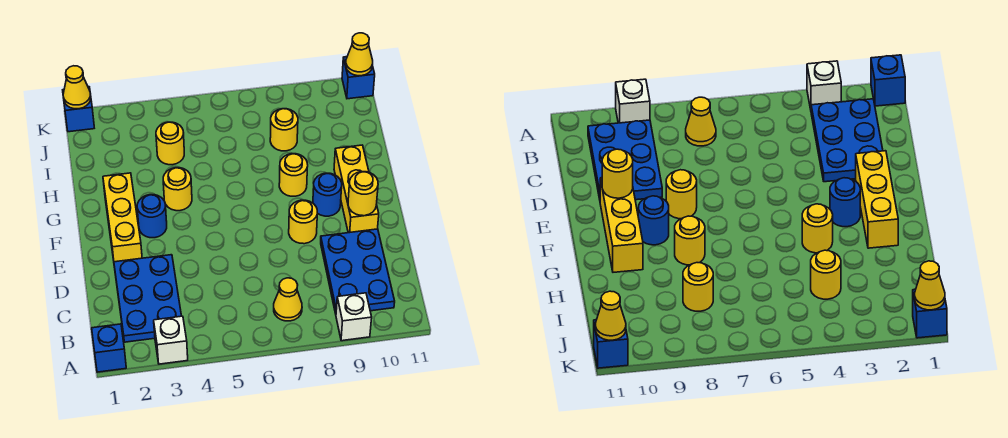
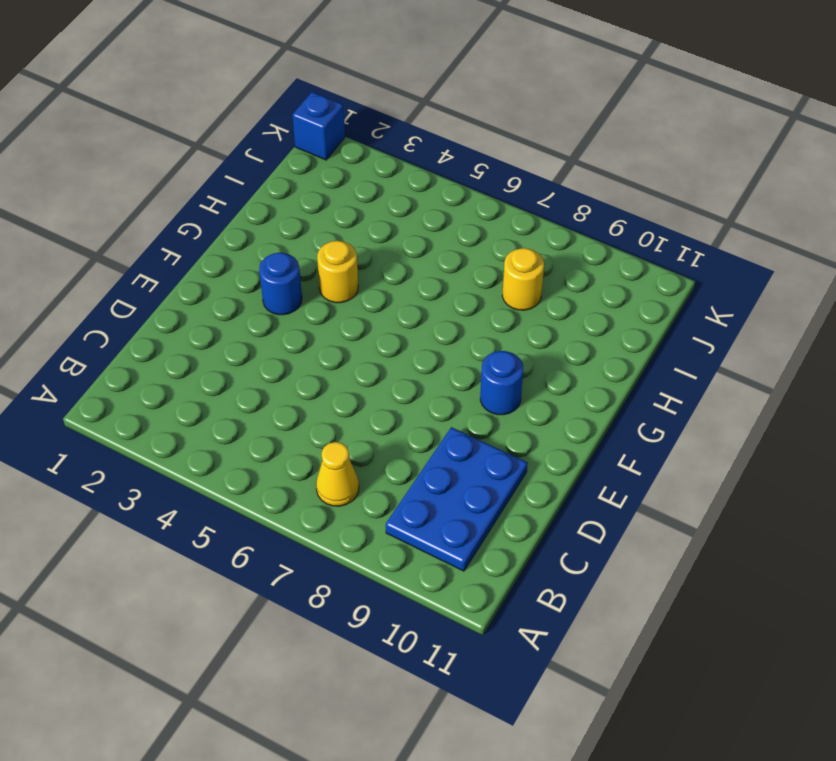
none -> blue brick A1 level 1
none -> white brick A3 level 1
none -> white brick A9 level 1

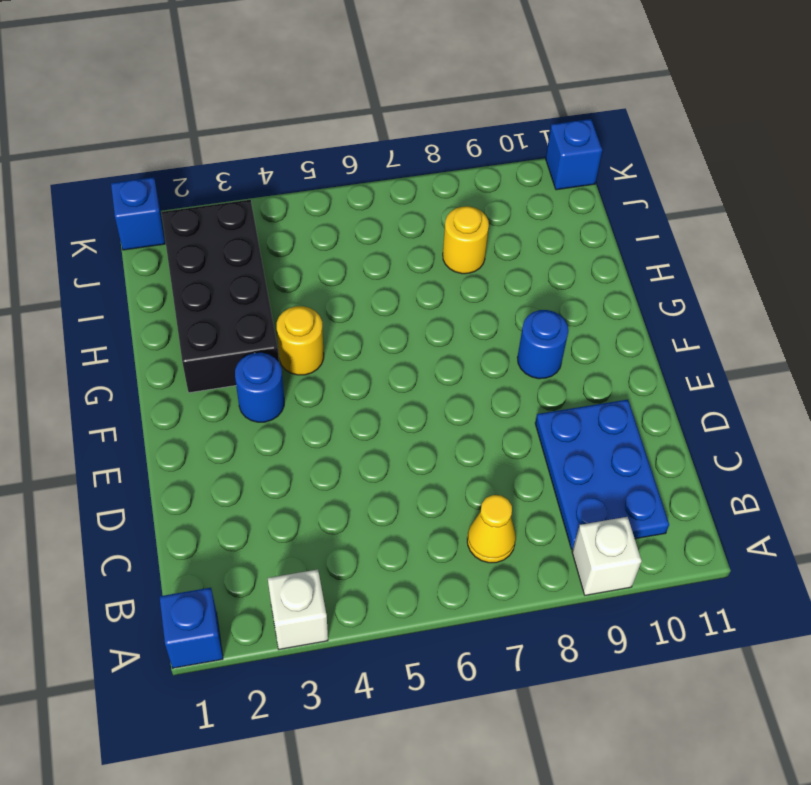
black brick G2:J3 level 1 -> yellow brick E2:G2 level 1
none -> blue plate B2:D3 level 1
none -> yellow round brick E8 level 1
none -> yellow brick E10:G10 level 1

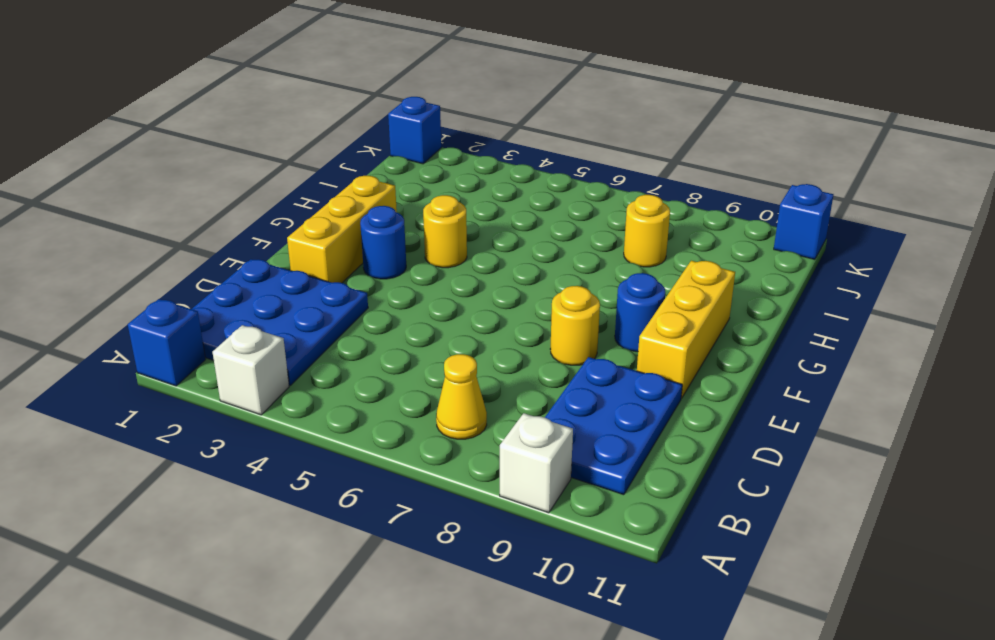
blue plate B1:D3 level 1 -> blue plate B2:D3 level 1
none -> yellow round brick G8 level 1
none -> yellow round brick I4 level 1
none -> yellow round brick E10 level 2

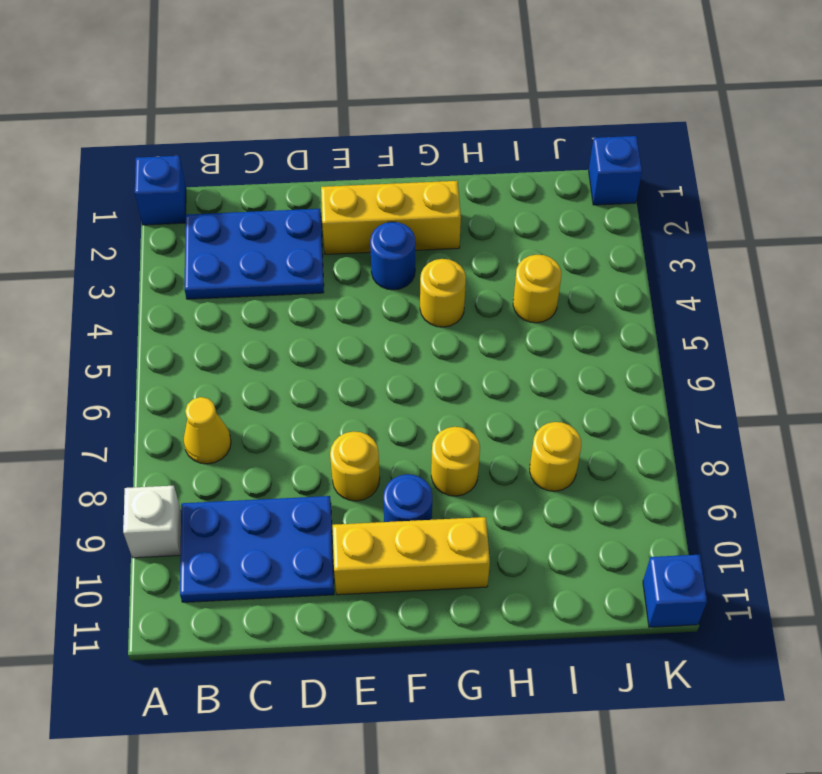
none -> white brick A3 level 1
none -> yellow round brick E10 level 2
none -> yellow cone K1 level 2

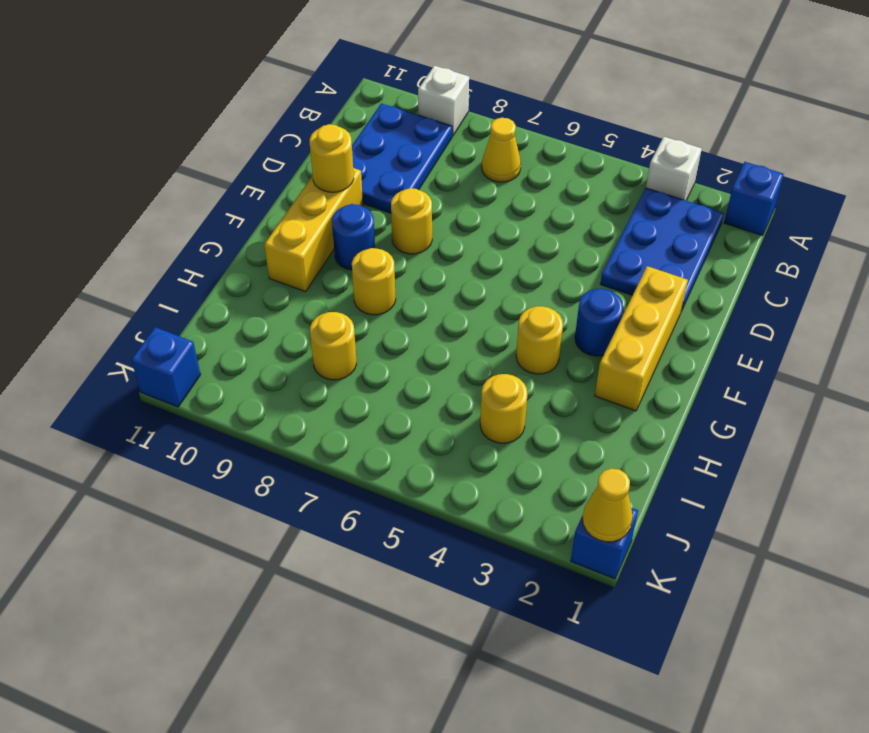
none -> yellow cone K11 level 2

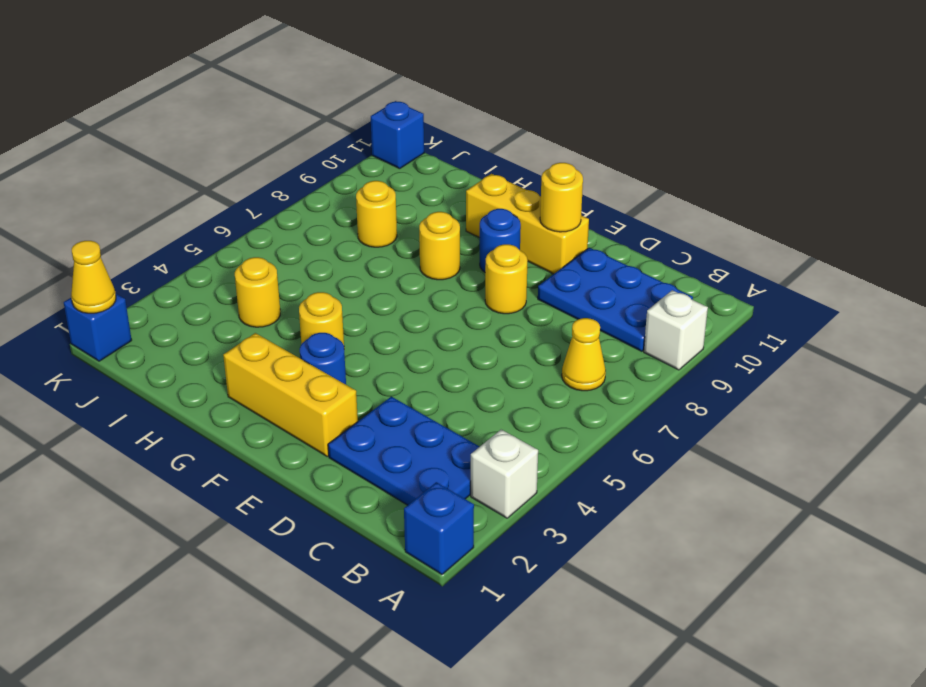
none -> yellow cone K11 level 2

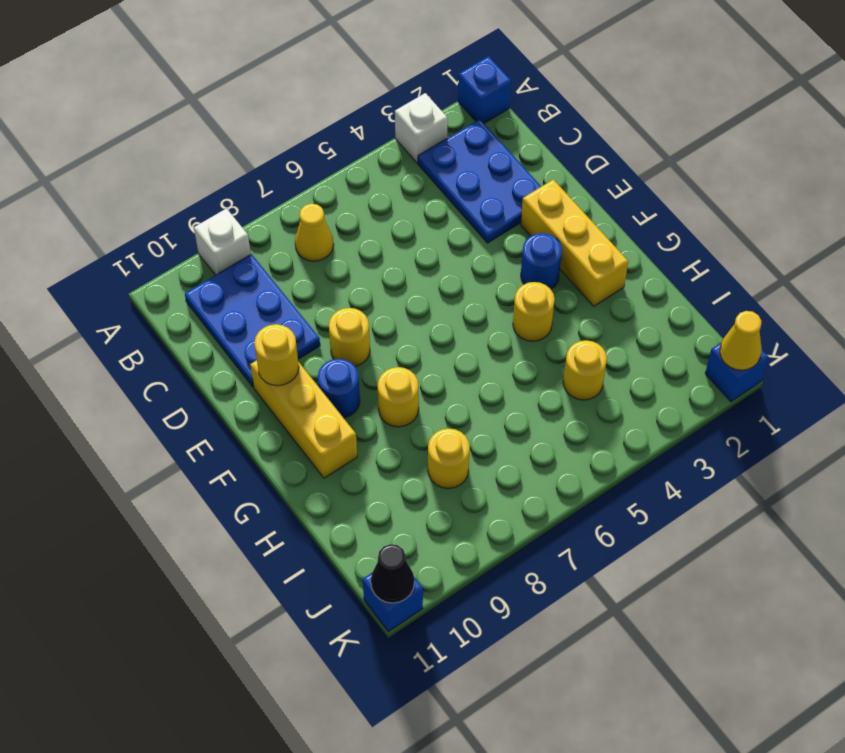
black cone K11 level 2 -> yellow cone K11 level 2

